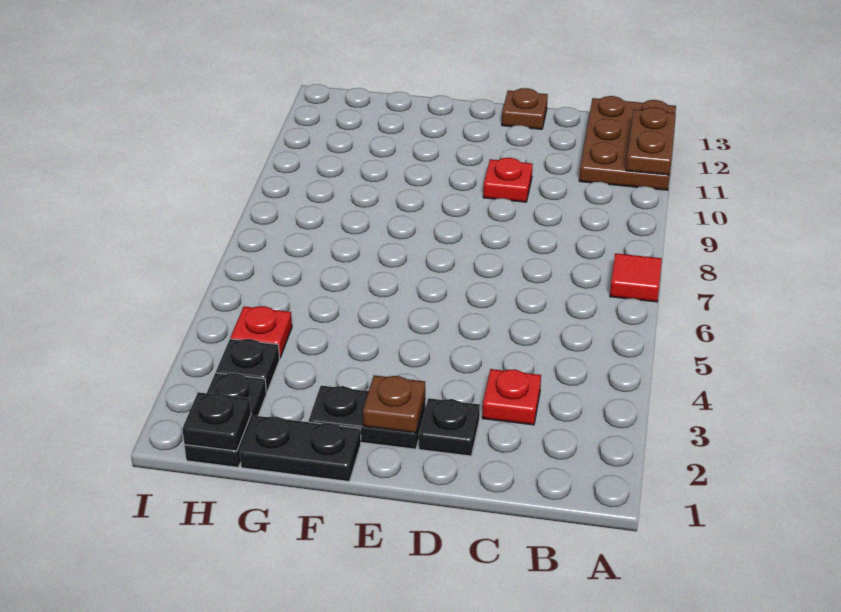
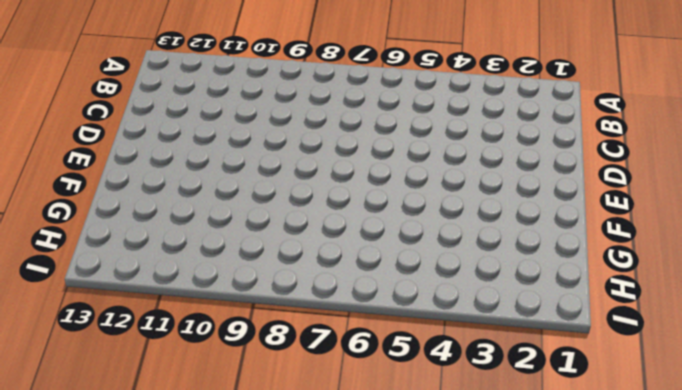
none -> red tile A7 level 1
none -> brown plate A11:B13 level 1
none -> red plate C3 level 1

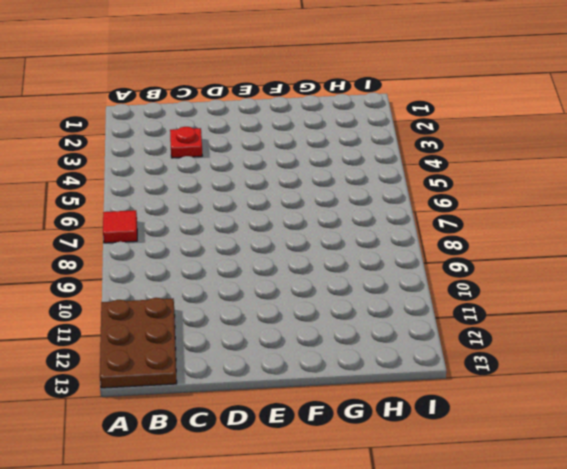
none -> black plate D2 level 1
none -> red plate D10 level 1
none -> brown plate D13 level 1

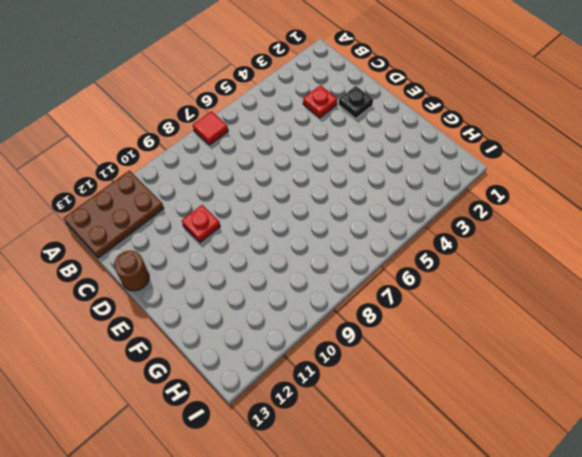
brown round brick D13 level 1 -> brown plate D13 level 1
none -> black plate E2:F2 level 1
none -> black plate F1:G1 level 1
none -> black plate H1:H2 level 1

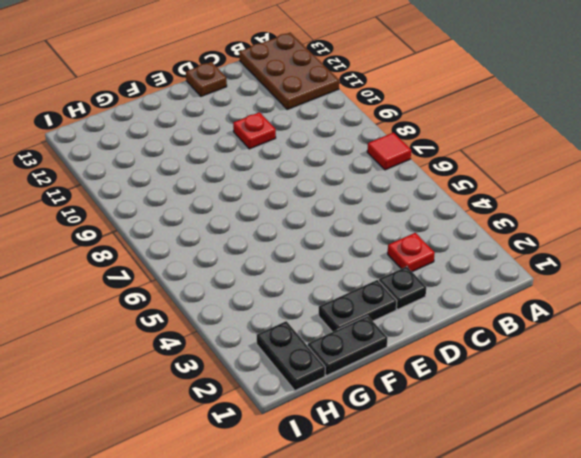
none -> black plate H3 level 1
none -> red plate H4 level 1
none -> brown plate A11:A12 level 2

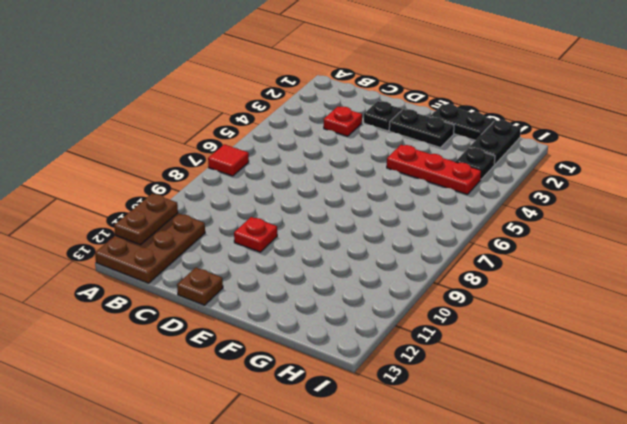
red plate F4:H4 level 1 -> red plate H4 level 1
none -> brown plate E2 level 2
none -> black plate H1 level 2

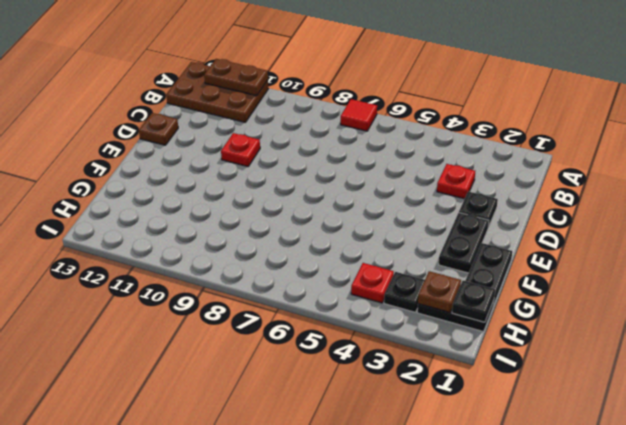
brown plate H2 level 2 -> brown plate E2 level 2

